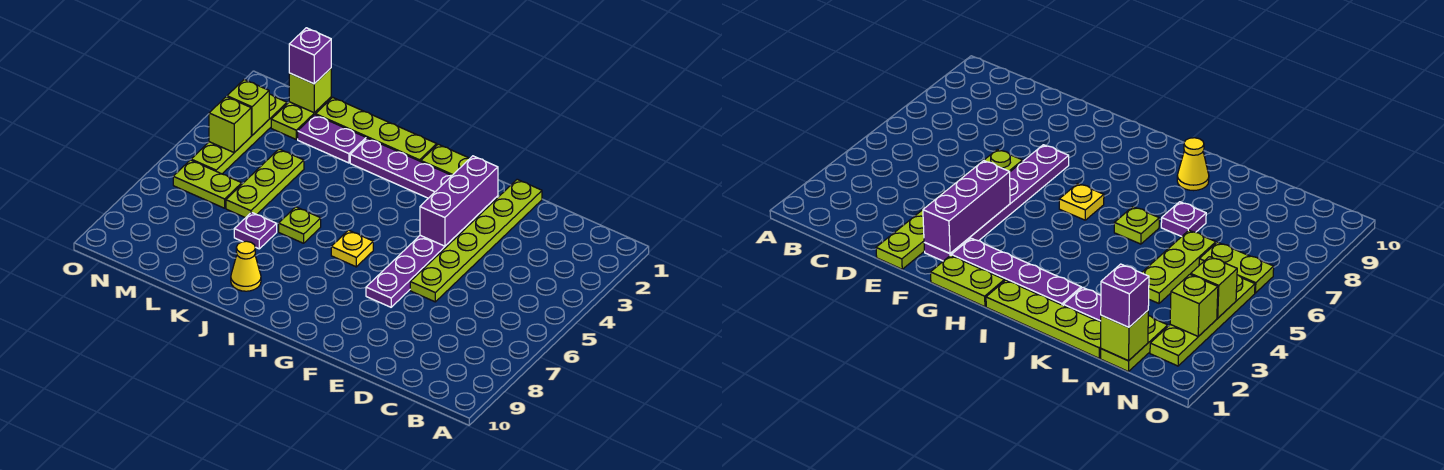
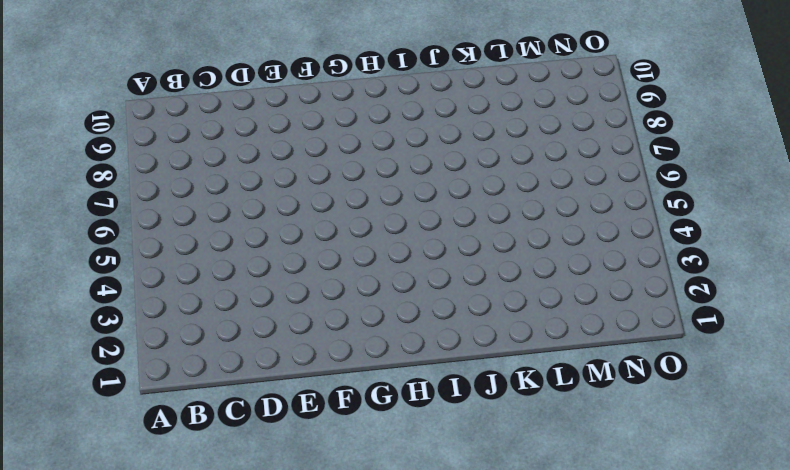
none -> lime plate E1:E6 level 1
none -> purple plate F2:F7 level 1
none -> lime plate G1:H1 level 1

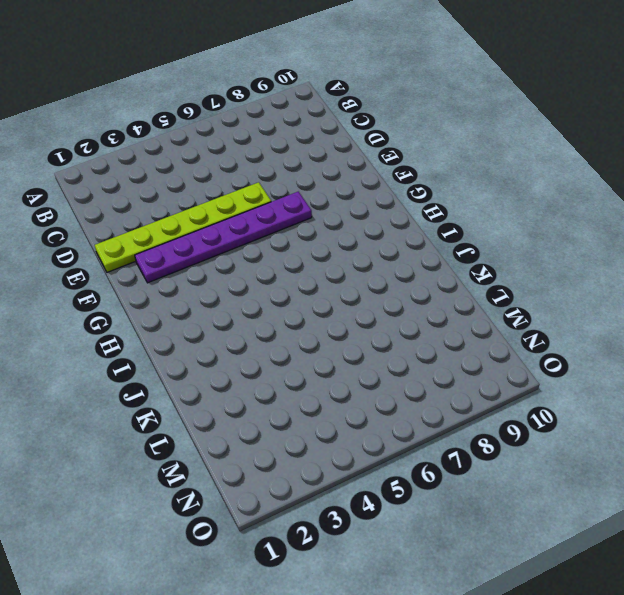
none -> lime plate G1:H1 level 1
none -> purple plate G2:J2 level 1
none -> yellow plate H6 level 1

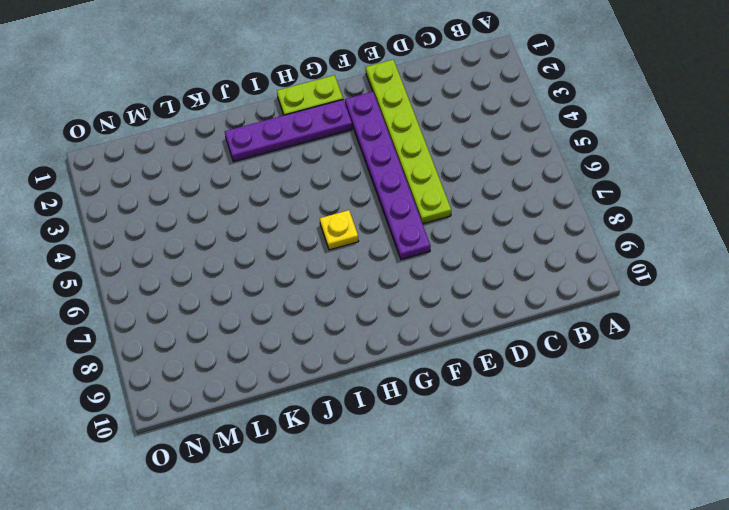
none -> lime plate I1:L1 level 1
none -> lime plate J6 level 1
none -> yellow cone J9 level 1

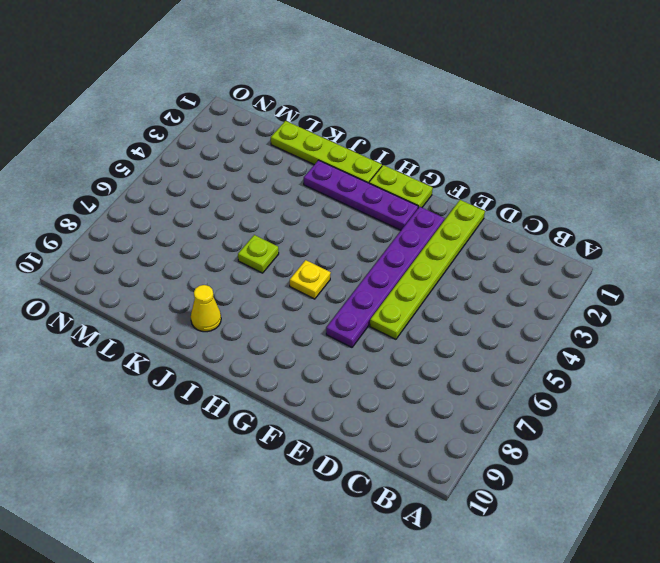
none -> purple plate K2:L2 level 1
none -> purple plate K7 level 1
none -> lime plate L4:L6 level 1

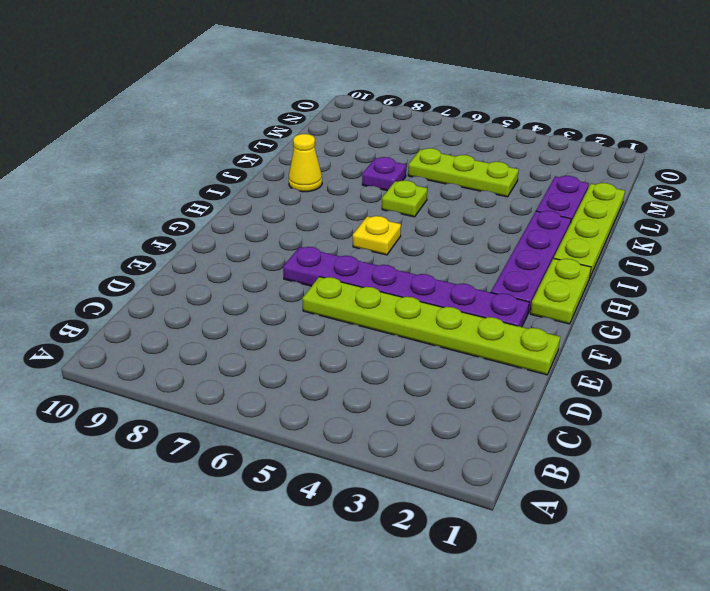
none -> lime plate M1:M2 level 1
none -> lime plate M6:N6 level 1
none -> lime plate N2:N5 level 1

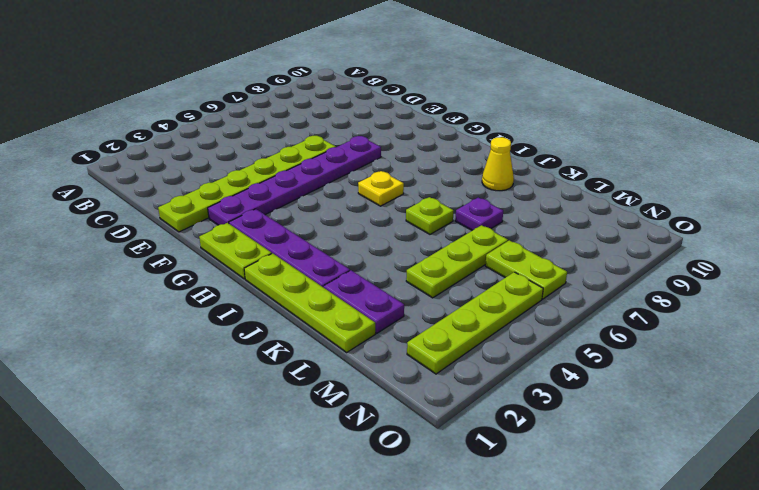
none -> lime plate M1:M2 level 1
none -> purple brick F2:F4 level 2
none -> lime brick M1 level 2

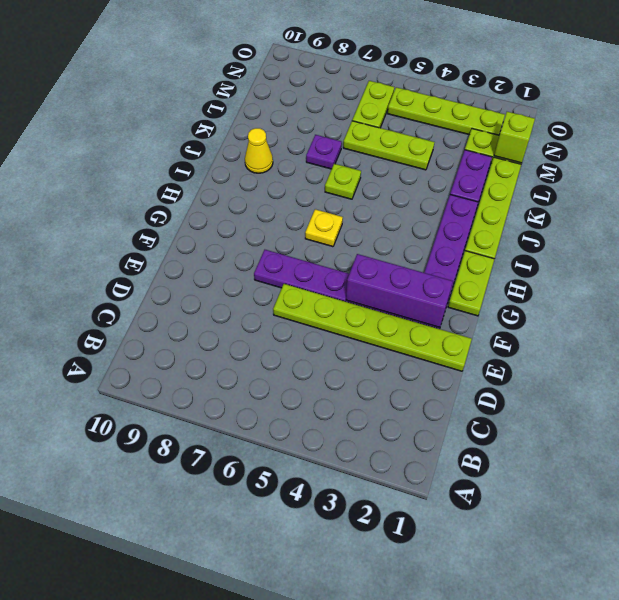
none -> lime brick N3 level 2
none -> lime brick N4 level 2
none -> purple brick M1 level 3

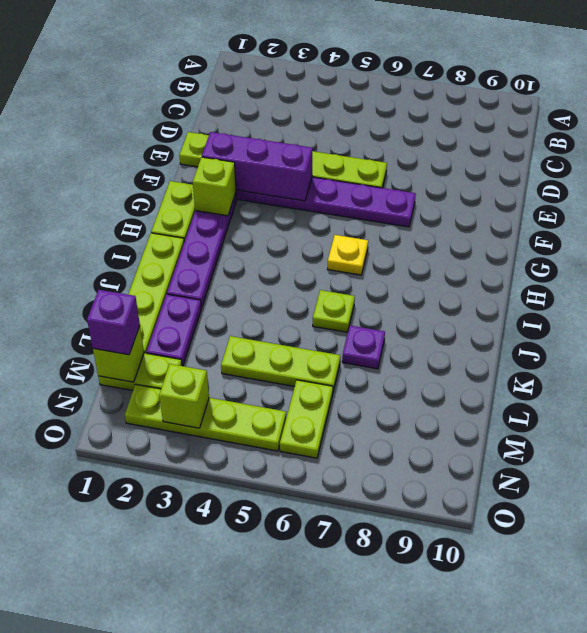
lime brick G2 level 2 -> lime brick N4 level 2
none -> yellow cone J9 level 1

